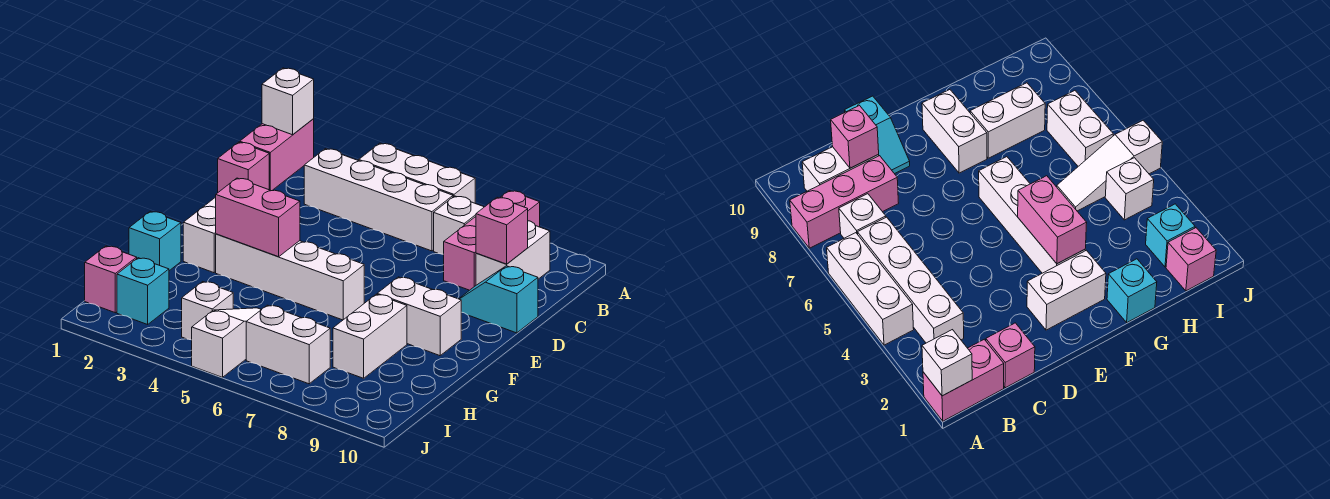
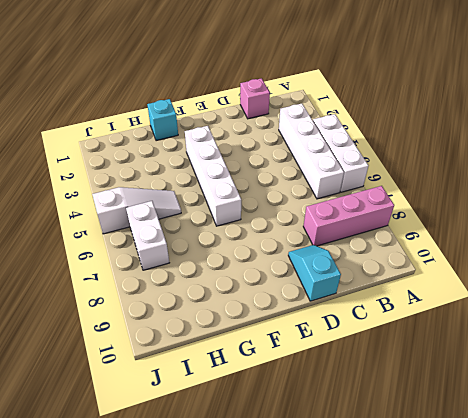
none -> pink brick A1:B1 level 1
none -> white brick B7 level 1
none -> white brick B9:C9 level 1

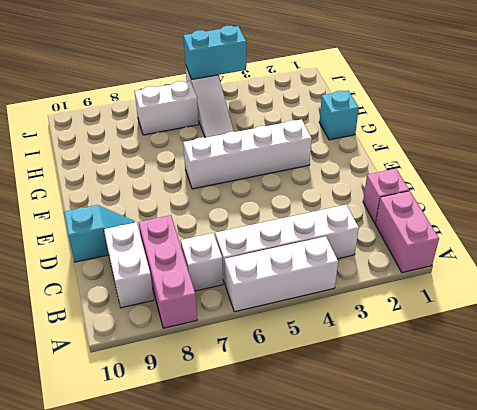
cyan brick J4:J5 level 2 -> none
none -> white brick E2:F2 level 1
none -> white brick F8:F9 level 1
none -> white brick G8:H8 level 1

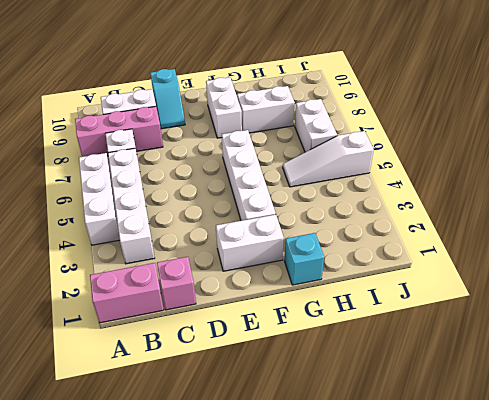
none -> pink brick I1 level 1
none -> cyan brick I2 level 1
none -> white brick I4 level 1

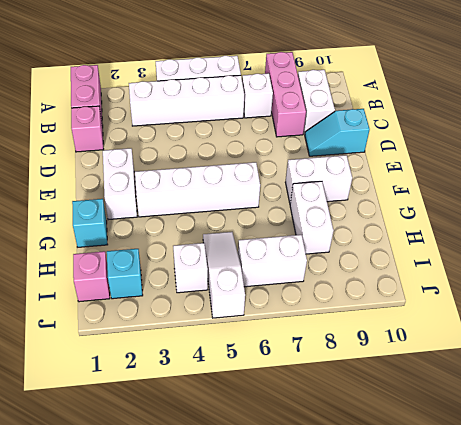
none -> white brick A1 level 2
none -> pink brick C9 level 2
none -> pink brick F3:F4 level 2

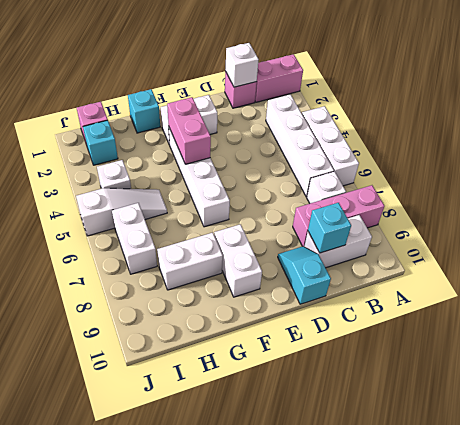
white brick C1 level 2 -> white brick A1 level 2
cyan brick C9 level 2 -> pink brick C9 level 2

